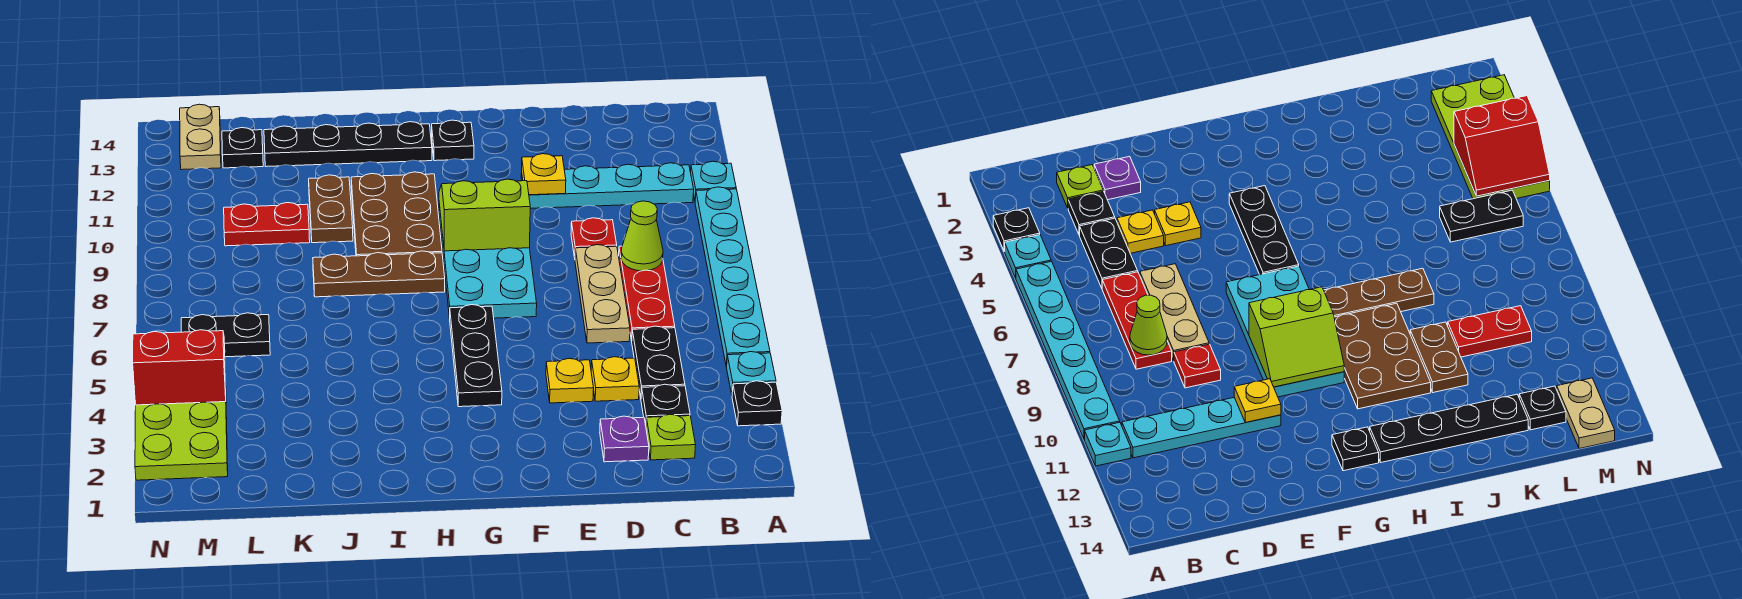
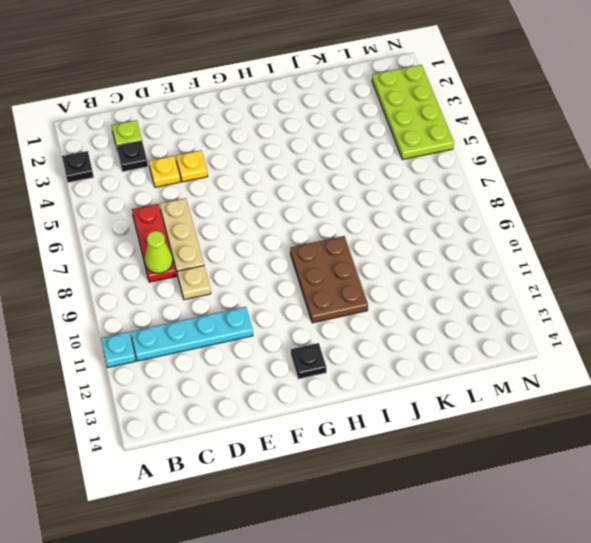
tan plate D9 level 1 -> red plate D9 level 1
none -> cyan plate A4 level 1
none -> cyan plate A5:A10 level 1
none -> black plate C4:C5 level 1
none -> purple plate D2 level 1

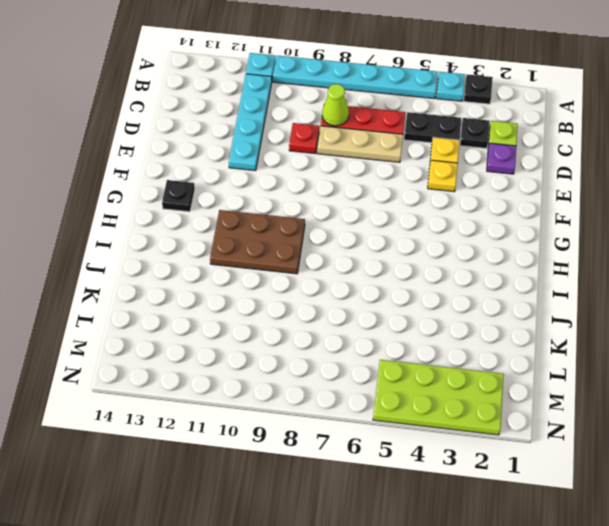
none -> cyan plate F7:G10 level 1
none -> black plate G4:G6 level 1
none -> brown plate H8:J8 level 1
none -> black plate H13:K13 level 1

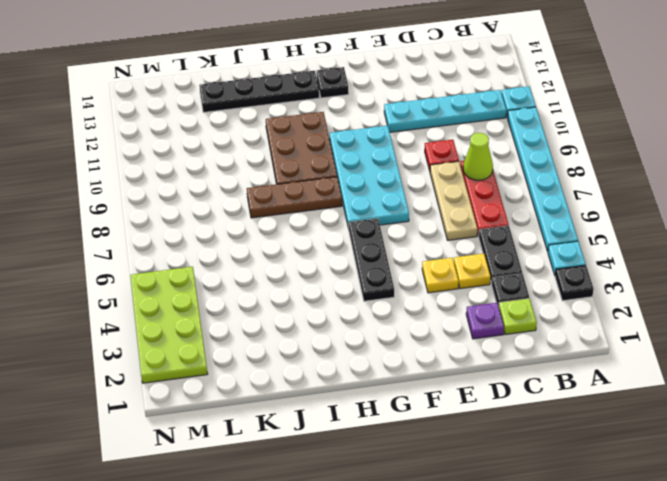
none -> brown plate J10:J11 level 1
none -> red plate K10:L10 level 1
none -> black plate L6:M6 level 1
none -> black plate L13 level 1

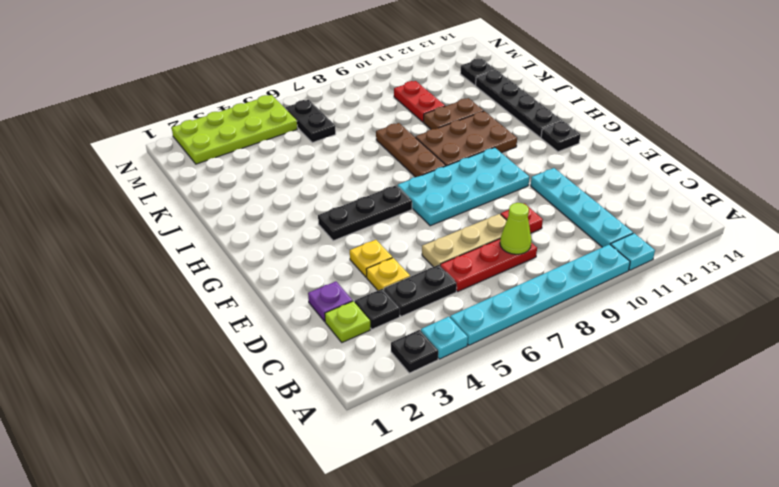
none -> tan plate M13:M14 level 1
none -> yellow plate E11 level 2
none -> lime slope F9:G10 level 2 top 9
none -> red slope M4:N5 level 2 top 4

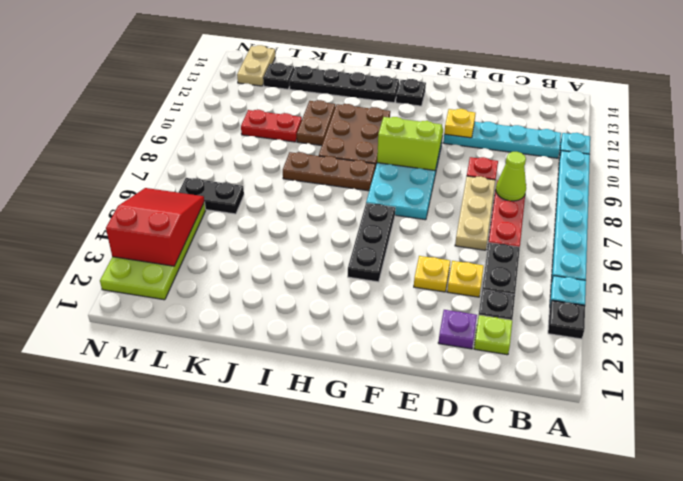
red slope M3:N5 level 2 top 3 -> red slope M4:N5 level 2 top 4

